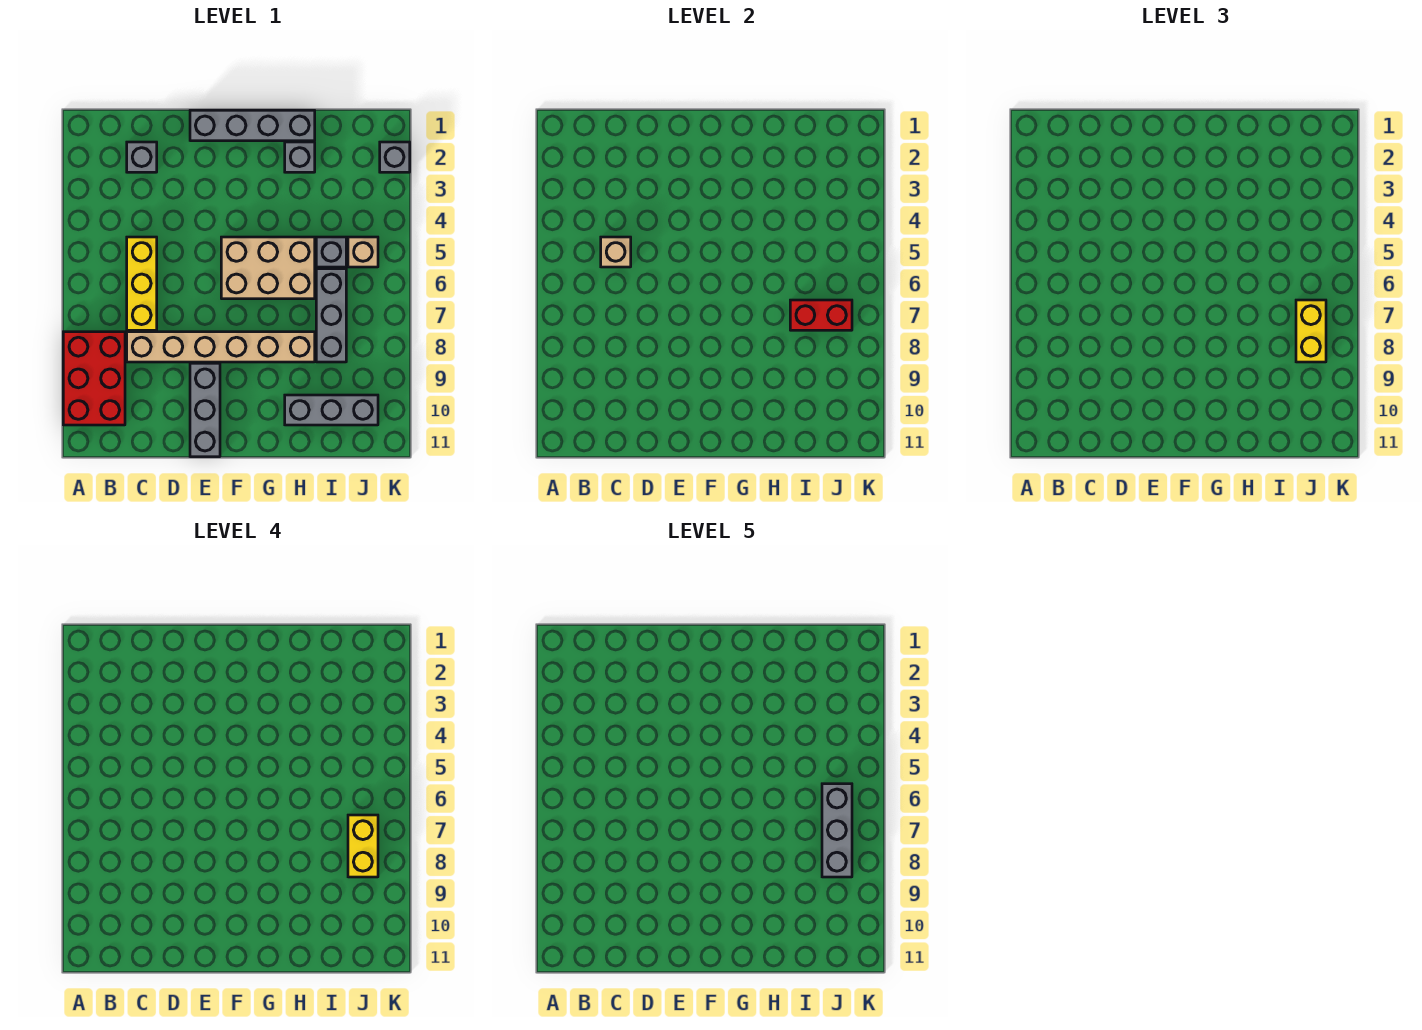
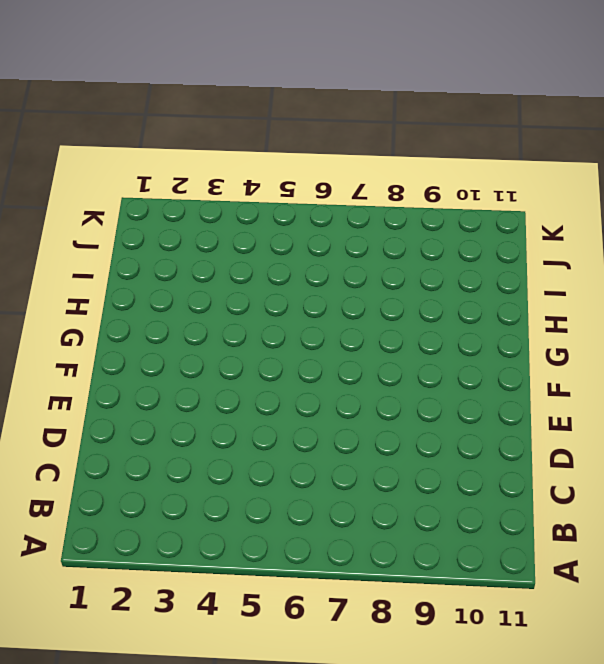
none -> red brick A8:B10 level 1
none -> grey brick C2 level 1
none -> yellow brick C5:C7 level 1

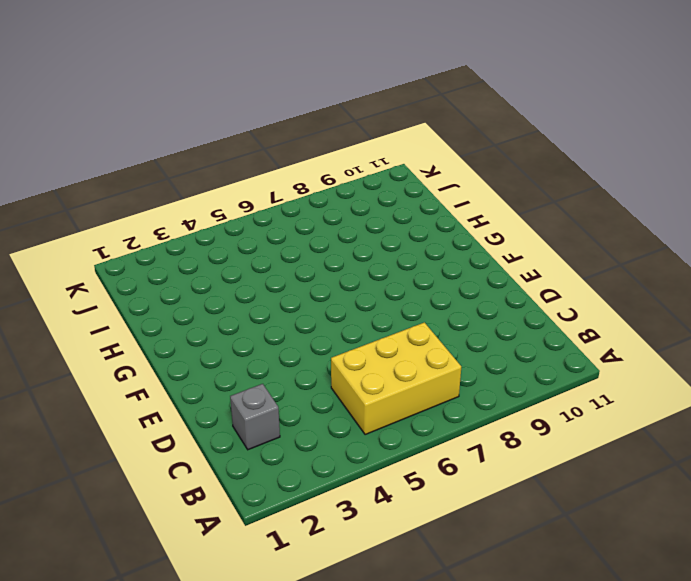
yellow brick B5:C7 level 1 -> yellow brick C5:C7 level 1
none -> red brick A8:B10 level 1
none -> tan brick C8:H8 level 1
none -> grey brick E1:H1 level 1

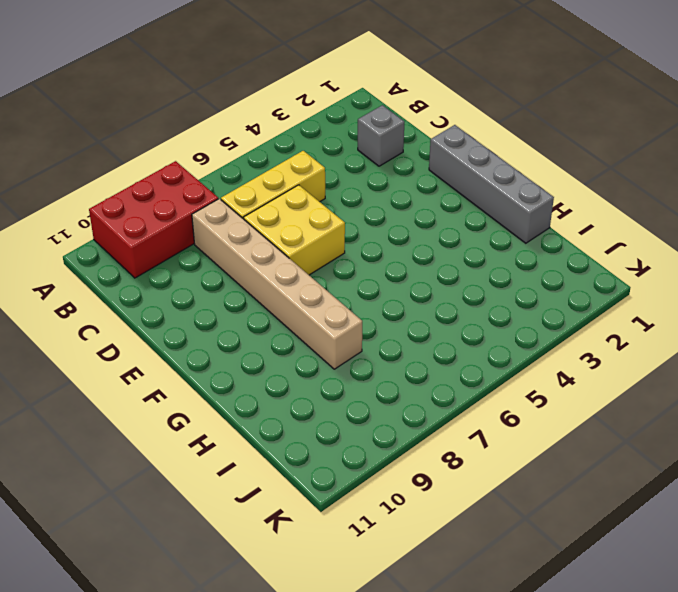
yellow brick D6:E7 level 1 -> none
none -> grey brick E9:E11 level 1
none -> tan brick F5:H6 level 1
none -> grey brick H2 level 1

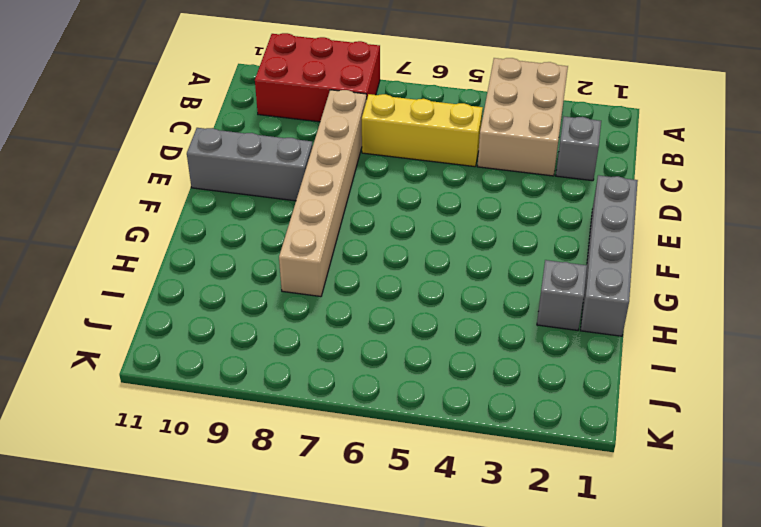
tan brick A3:C4 level 1 -> tan brick F5:H6 level 1
none -> grey brick H10:J10 level 1
none -> grey brick I5 level 1
none -> grey brick I6:I8 level 1

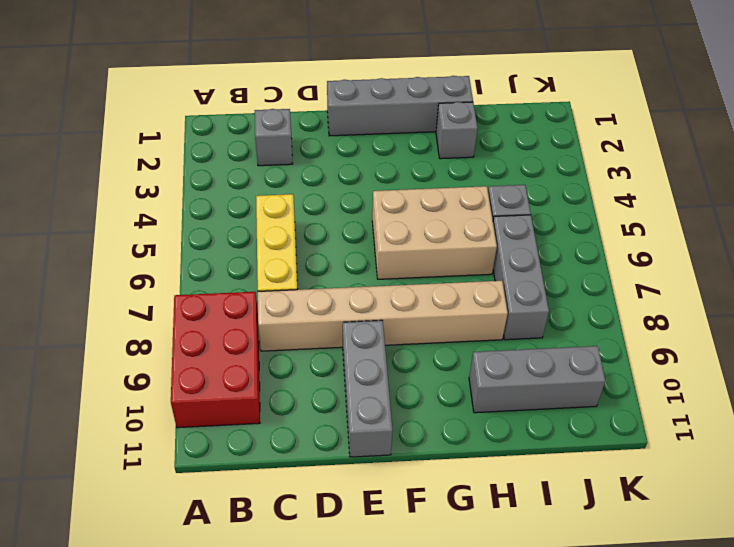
none -> tan brick J5 level 1
none -> grey brick K2 level 1
none -> tan brick C5 level 2

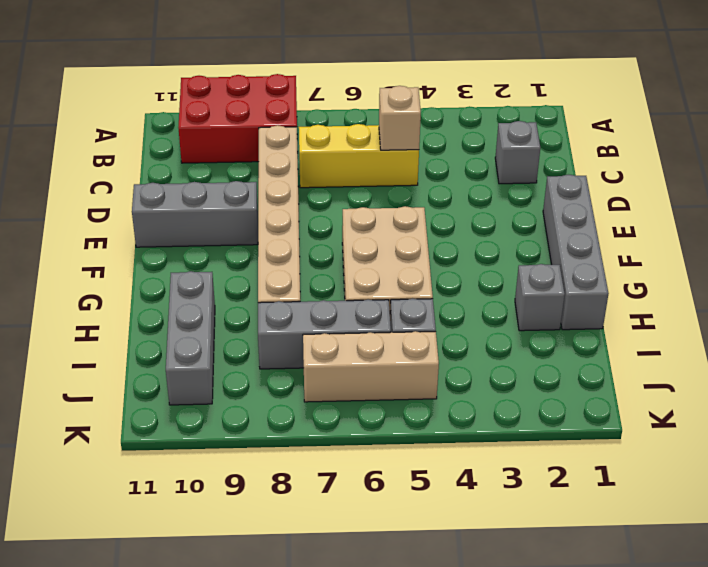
tan brick J5:J7 level 1 -> tan brick J5 level 1
none -> grey brick K2 level 1
none -> red brick I7:J7 level 2
none -> yellow brick J7:J8 level 3

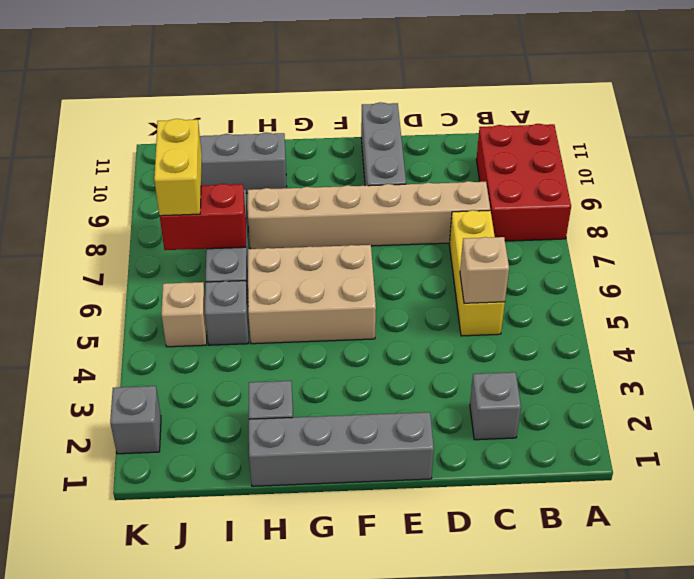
none -> yellow brick J7:J8 level 4
none -> grey brick J6:J8 level 5

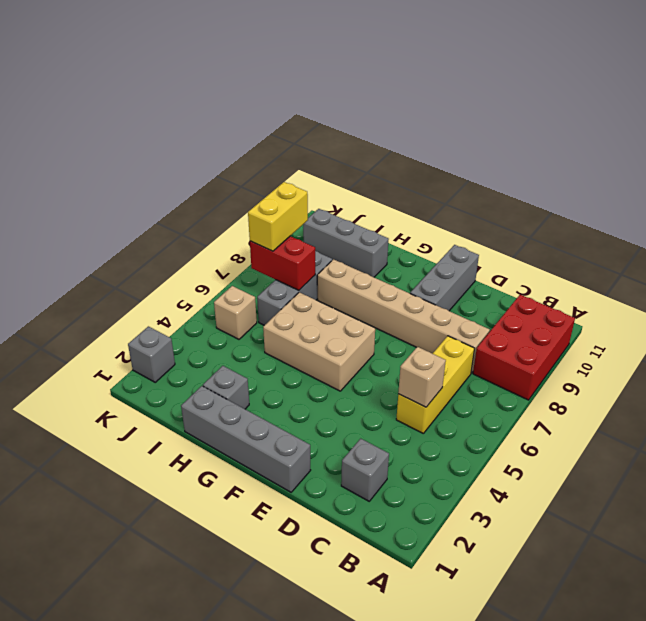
none -> grey brick I5 level 1
none -> yellow brick J7:J8 level 4
none -> grey brick J6:J8 level 5

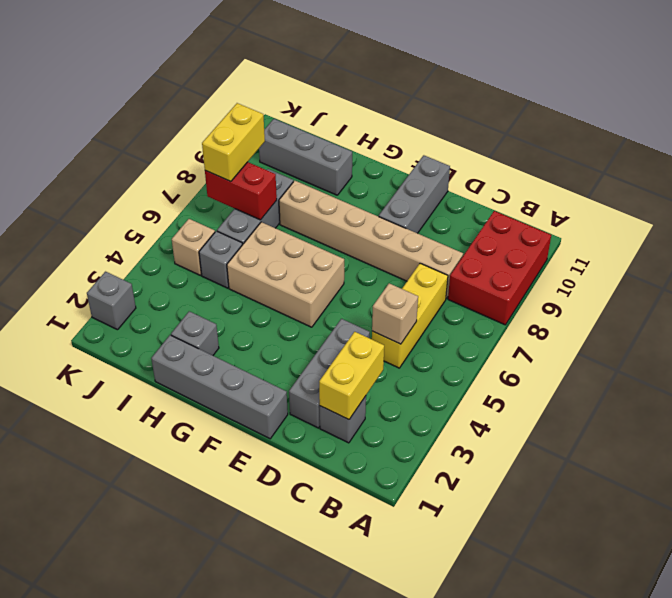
yellow brick C2:C3 level 2 -> yellow brick J7:J8 level 4
grey brick D2:D4 level 1 -> grey brick J6:J8 level 5

